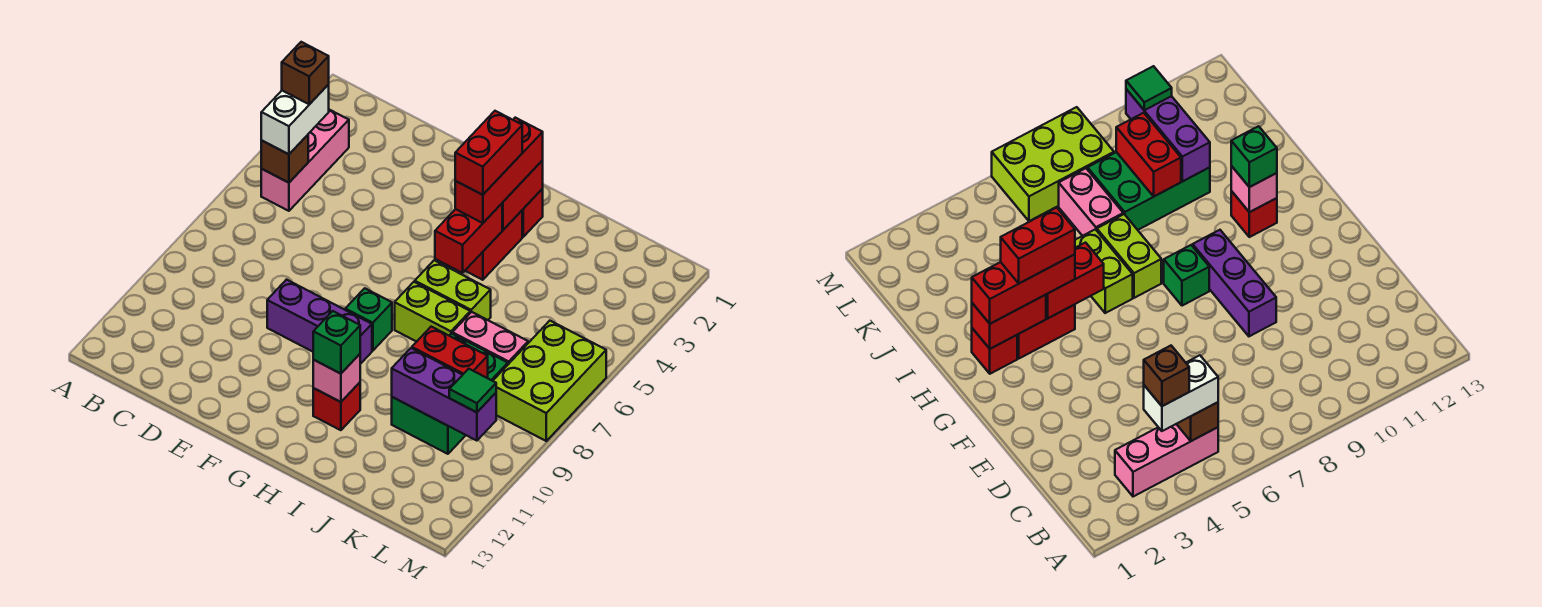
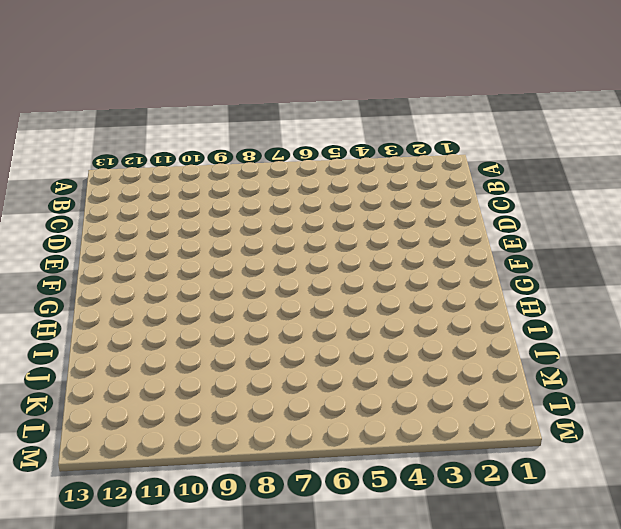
none -> pink brick B3:B5 level 1
none -> purple brick E9:G9 level 1
none -> green brick G8 level 1

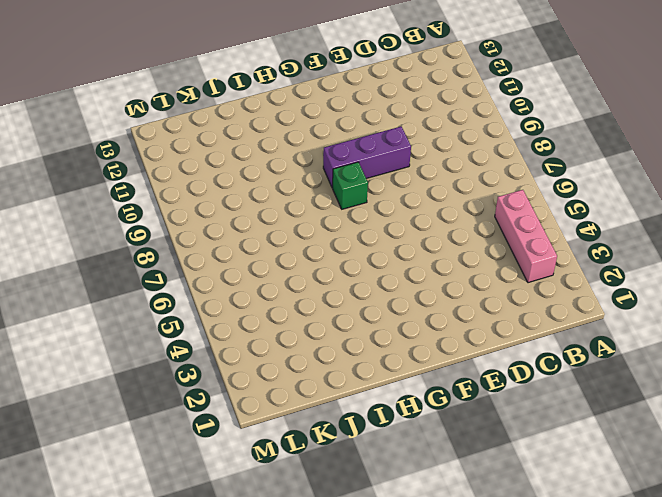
none -> red brick H2 level 1
none -> red brick H3:H4 level 1
none -> lime brick H6:I6 level 1

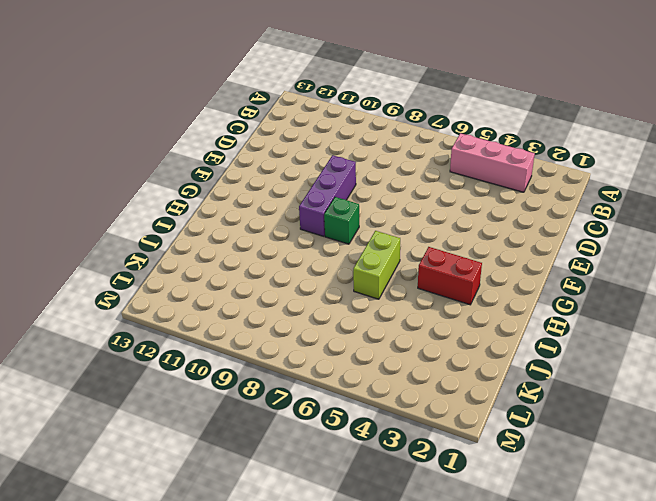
none -> red brick H2 level 1
none -> lime brick H7:I7 level 1
none -> red brick H11 level 1

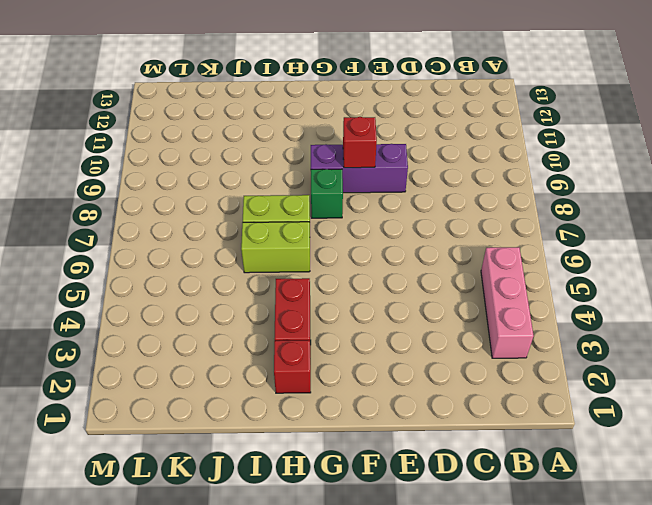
red brick F9 level 2 -> red brick H11 level 1
none -> pink brick J7:K7 level 1
none -> green brick J8:K10 level 1
none -> lime brick L6:M8 level 1

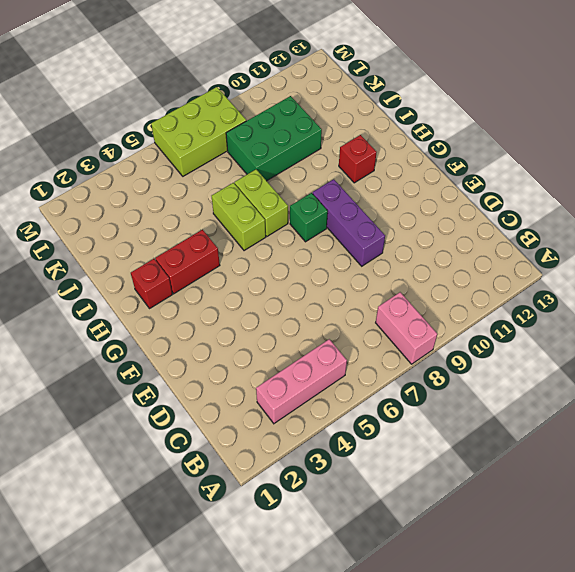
pink brick A8:B8 level 1 -> pink brick J7:K7 level 1
none -> brown brick B5 level 2
none -> red brick H2:H3 level 2
none -> red brick H4:H5 level 2

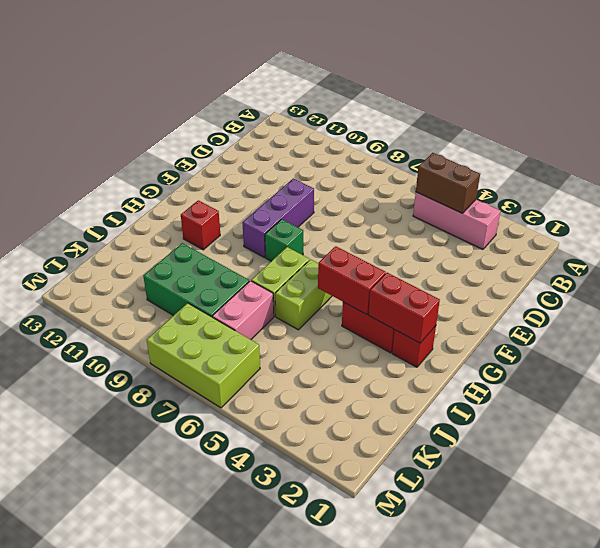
brown brick B4:B5 level 2 -> brown brick B5 level 2
none -> pink brick H11 level 2
none -> red brick J9:K9 level 2
none -> purple brick J10:L10 level 2

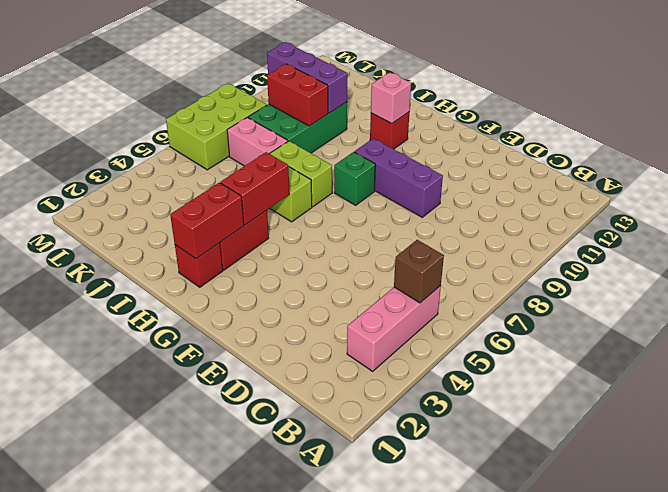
none -> white brick B4:B5 level 3
none -> red brick H2:H4 level 3
none -> green brick H11 level 3

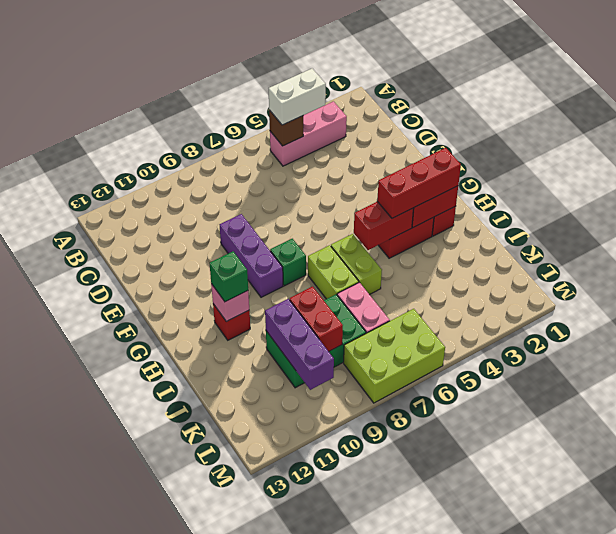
none -> green tile L10 level 3
none -> brown brick B4 level 4
none -> red brick H3:H4 level 4

